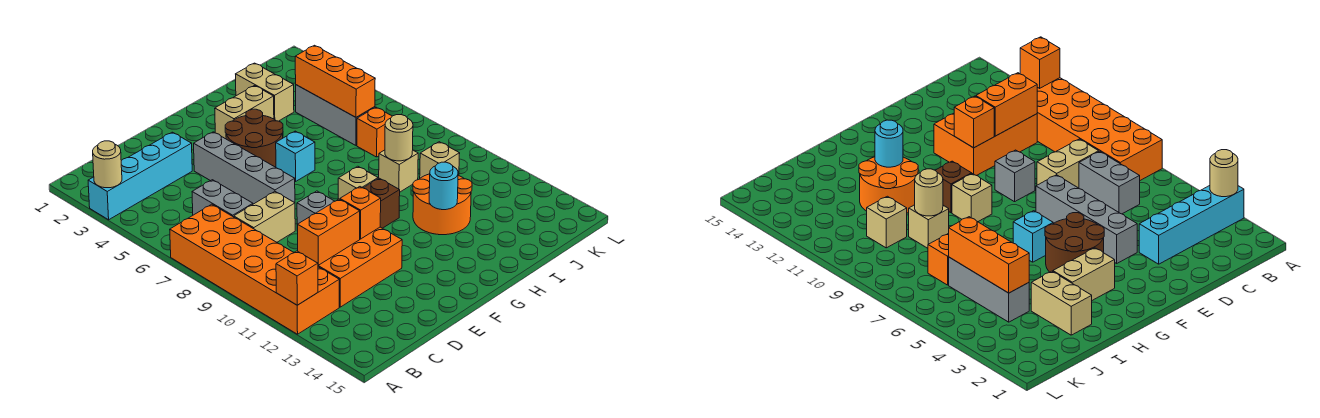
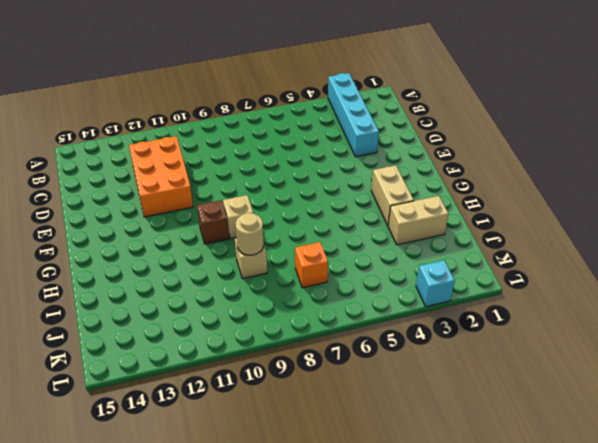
cyan brick L3 level 1 -> cyan brick G6 level 1
none -> orange brick A7:B12 level 1
none -> grey brick C6:C7 level 1
none -> tan brick C8:D8 level 1

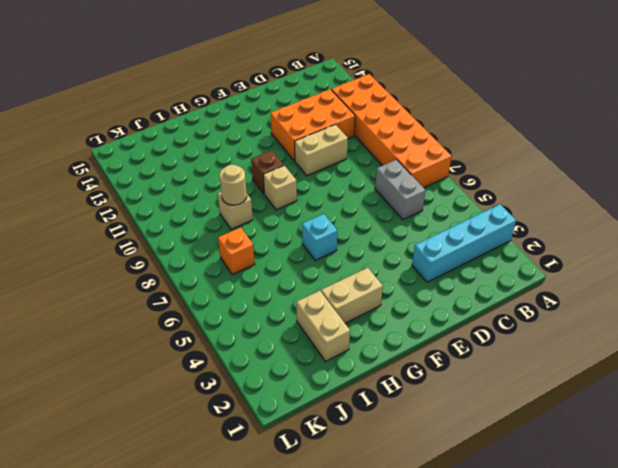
tan brick D10:E10 level 1 -> tan brick C8:D8 level 1
none -> grey brick E4:E7 level 1
none -> grey brick E9 level 1
none -> brown round brick F4:G5 level 1

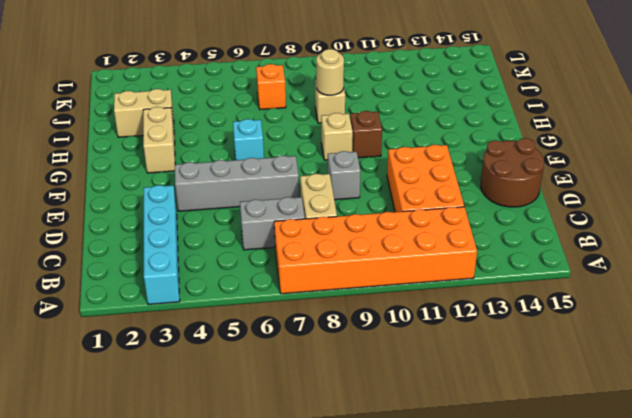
brown round brick D14:E15 level 1 -> brown round brick F4:G5 level 1
none -> orange round brick H11:I12 level 1
none -> grey brick J4:J6 level 1
none -> tan brick J10 level 1

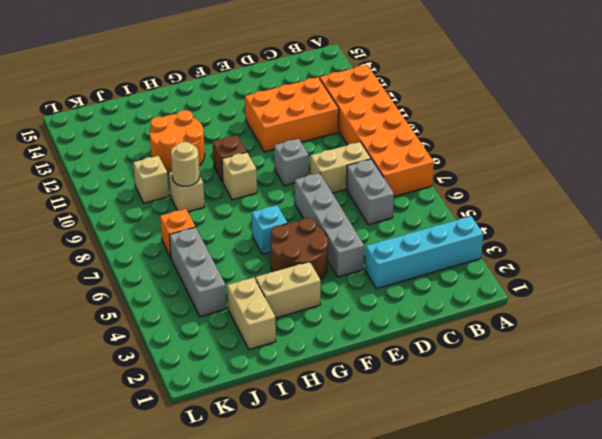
none -> tan round brick A3 level 2
none -> orange brick A12 level 2
none -> orange brick C11:D11 level 2

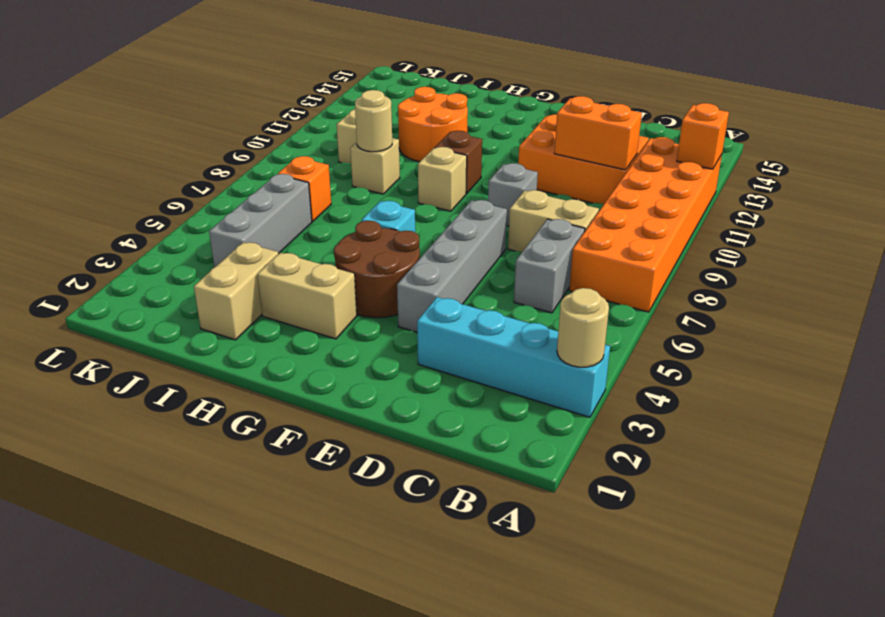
none -> orange brick E11 level 2
none -> cyan round brick H12 level 2
none -> orange brick J4:J6 level 2

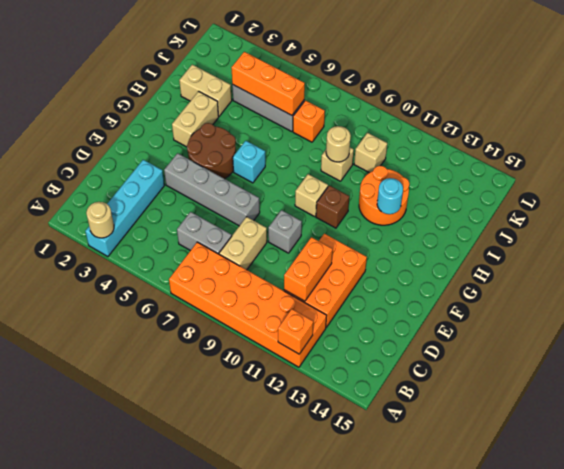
none -> orange brick E11 level 2

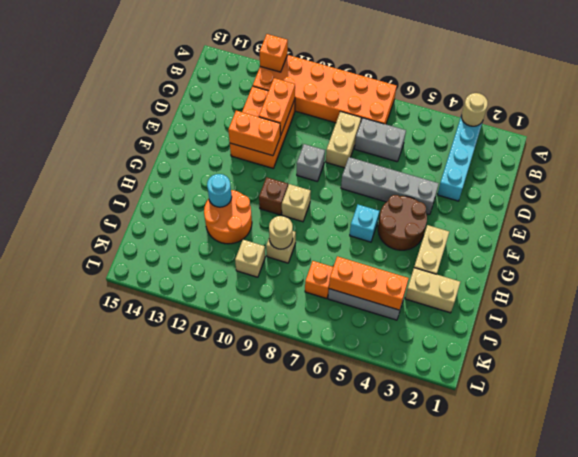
orange brick E11:E12 level 2 -> orange brick E11 level 2

